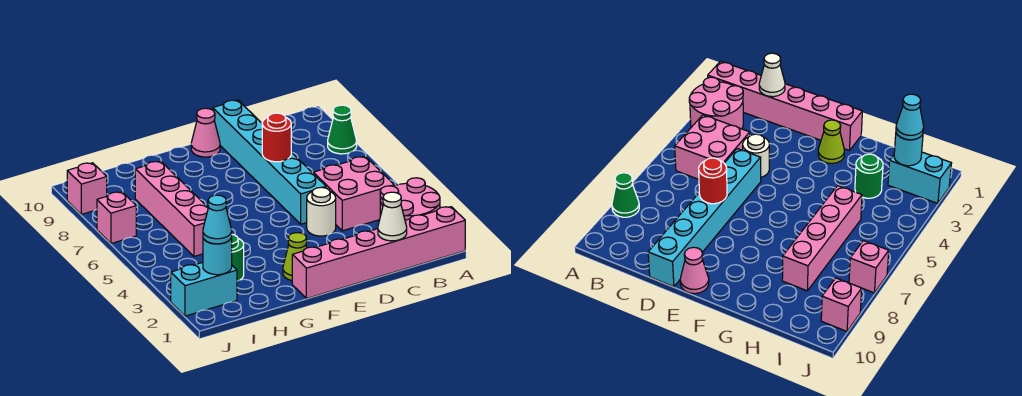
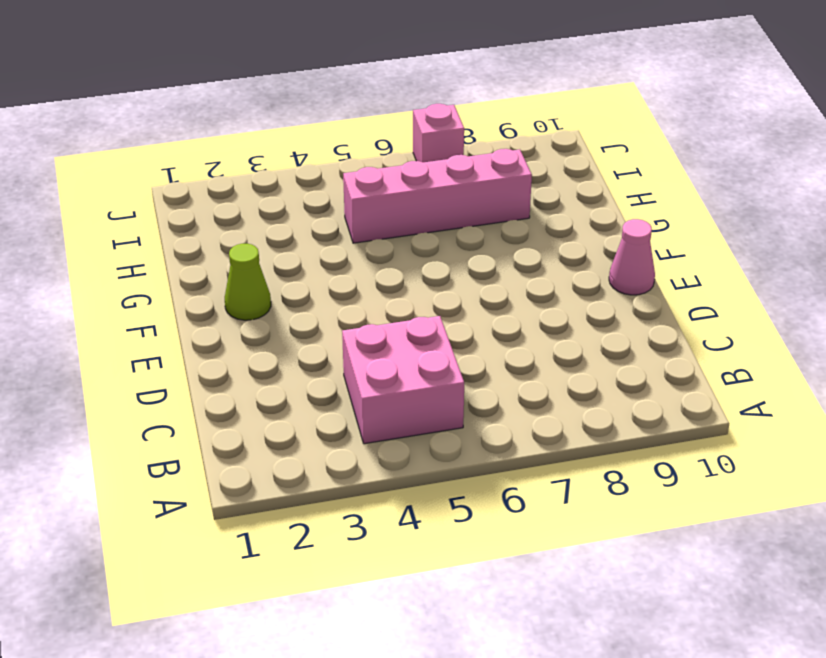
none -> pink brick A1:F1 level 1
none -> pink round brick A2:B3 level 1
none -> green cone A8 level 1

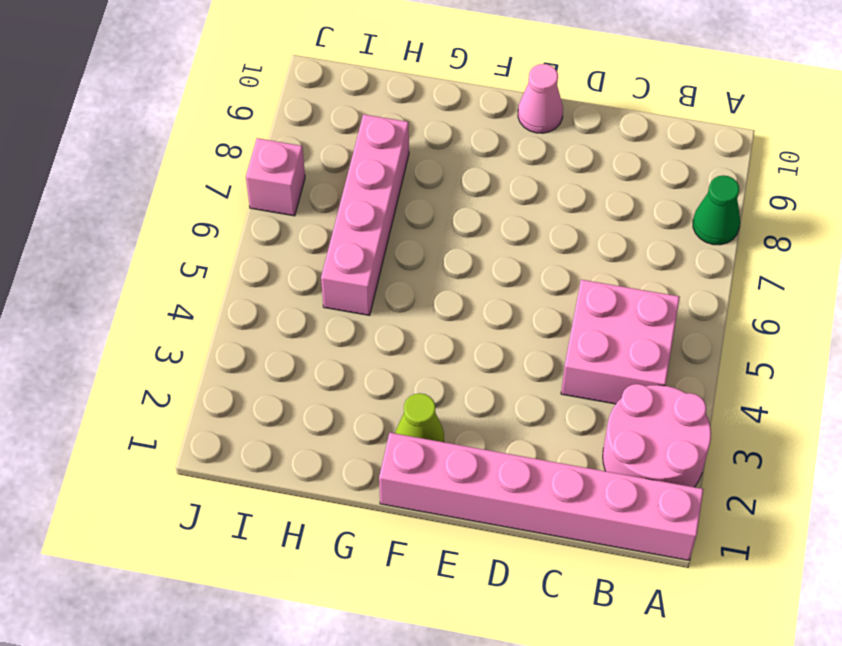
none -> white round brick D4 level 1
none -> cyan brick D5:D10 level 1
none -> green round brick H3 level 1

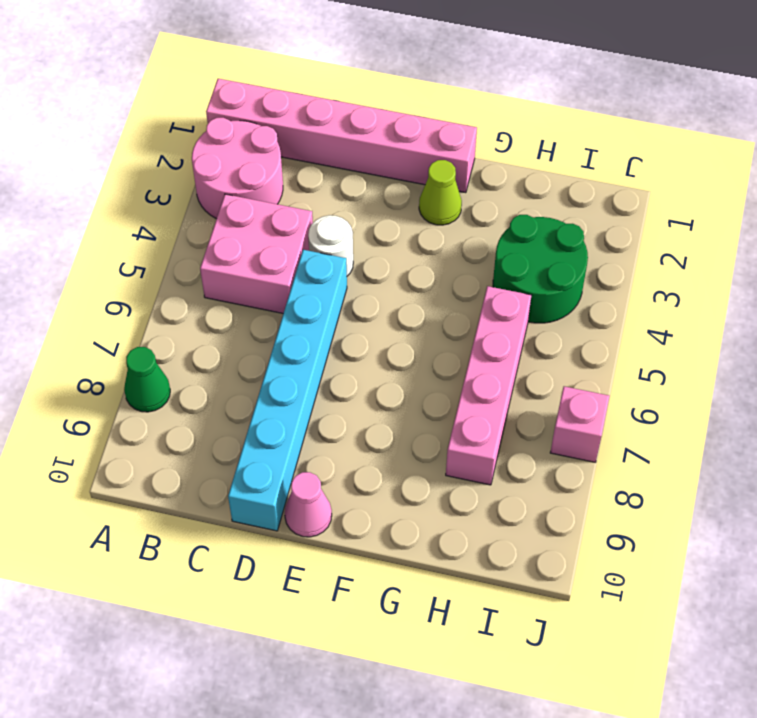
green round brick H3:I4 level 1 -> green round brick H3 level 1
none -> cyan brick I2:J2 level 1
none -> pink brick J9 level 1
none -> white cone C1 level 2

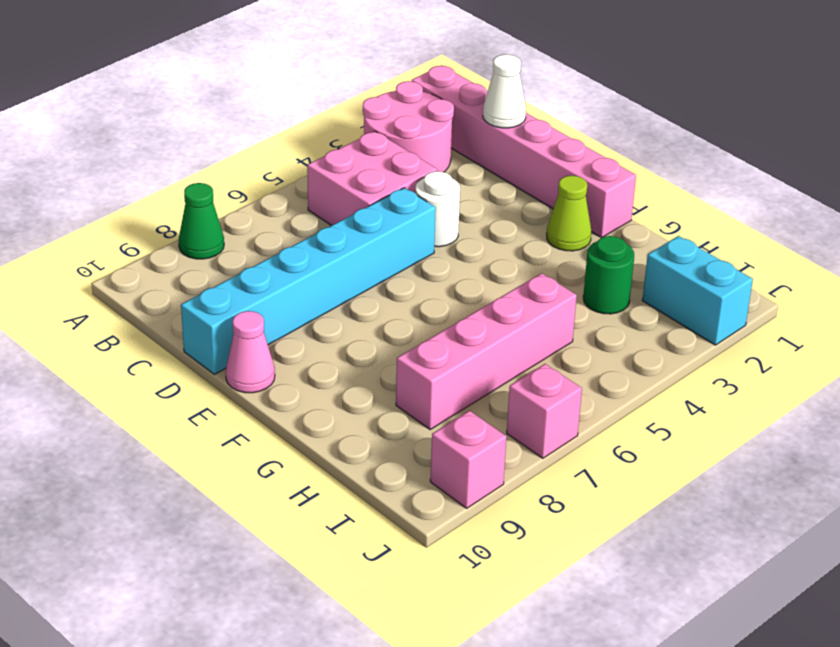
none -> red round brick D7 level 2
none -> cyan round brick I2 level 2
none -> cyan cone I2 level 3

